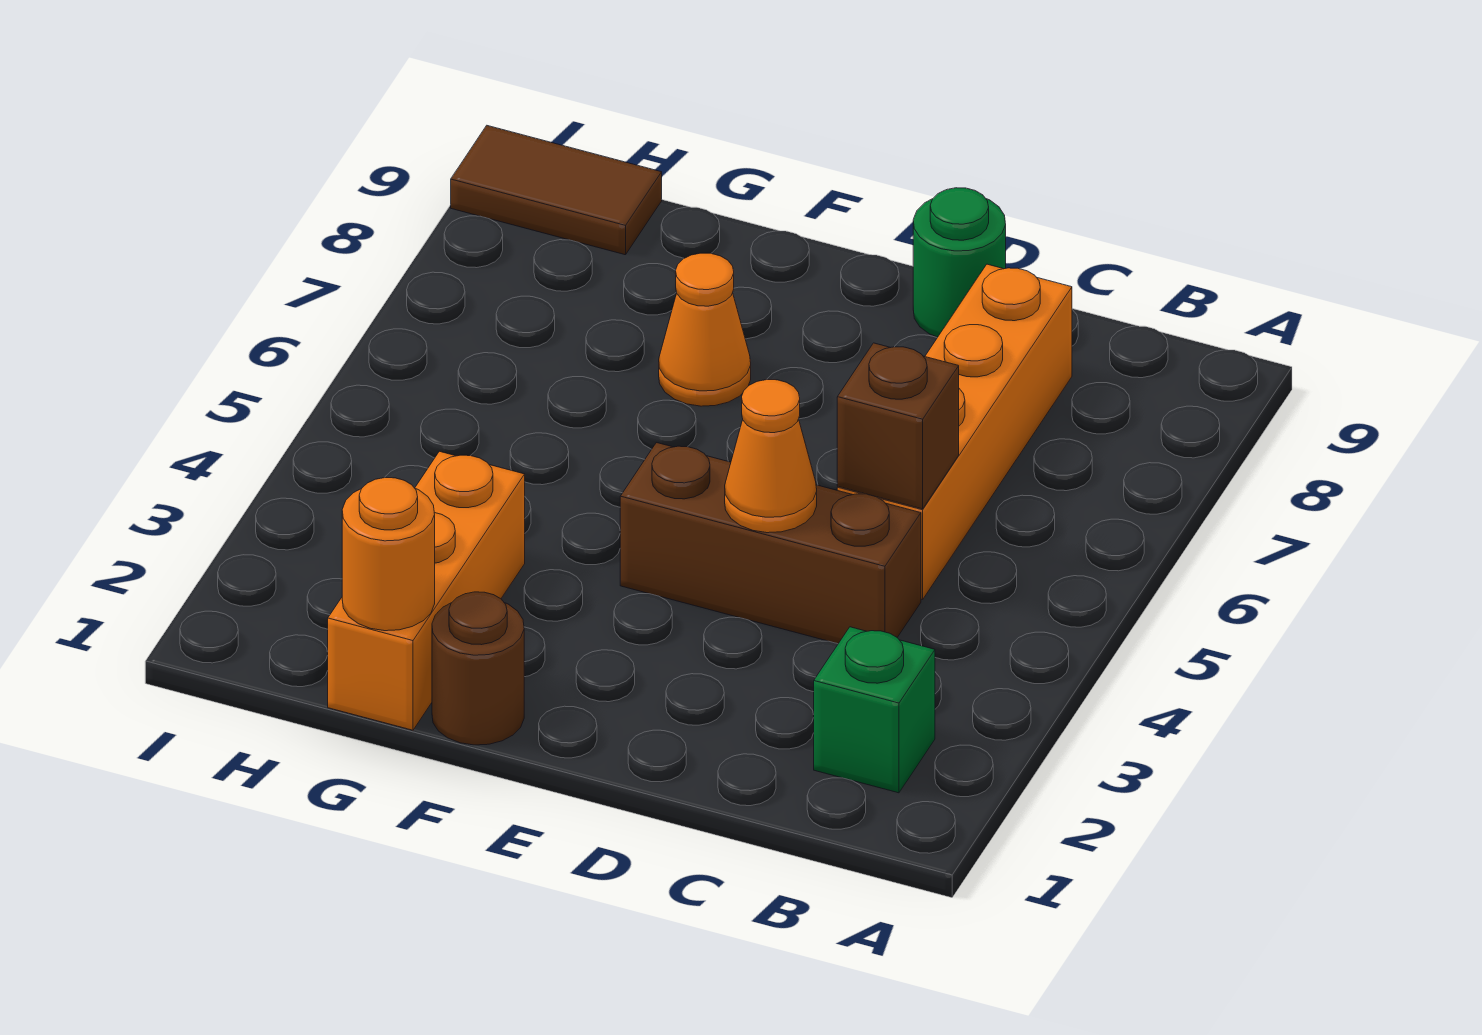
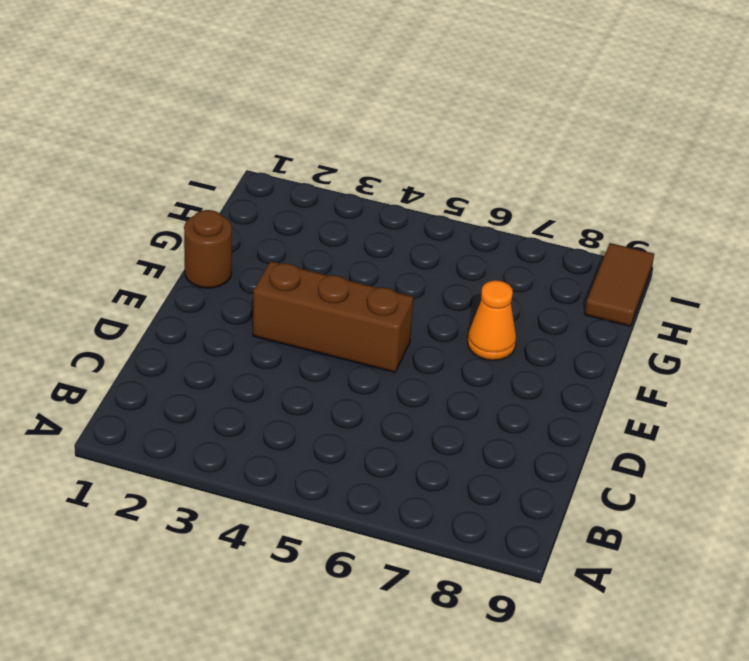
brown brick E3:E5 level 1 -> brown brick C4:E4 level 1
none -> green brick B2 level 1
none -> orange brick C5:C8 level 1

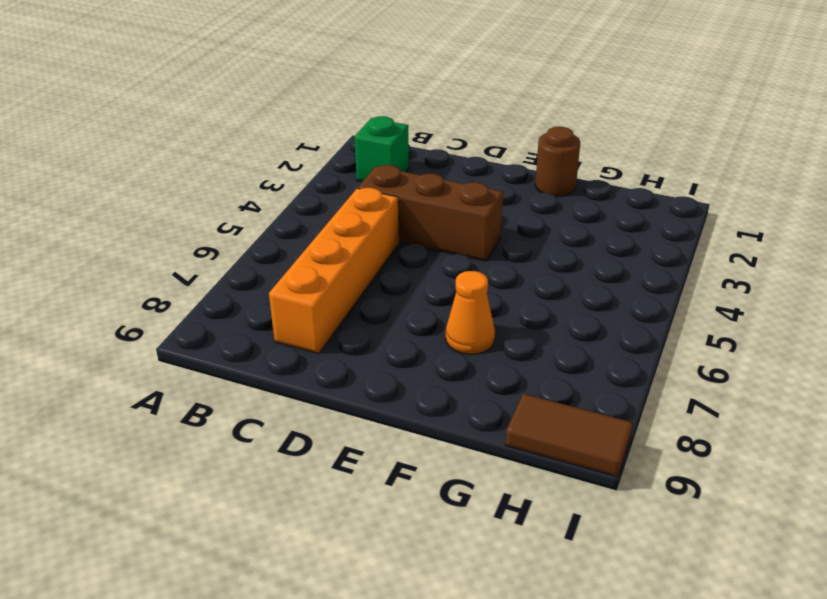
none -> green round brick D9 level 1
none -> orange brick G1:G3 level 1

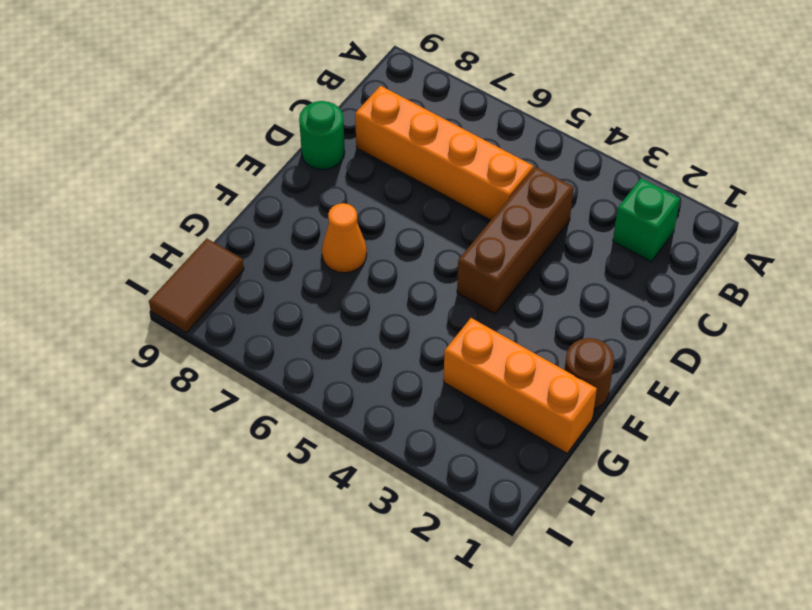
none -> brown brick C5 level 2
none -> orange cone D4 level 2

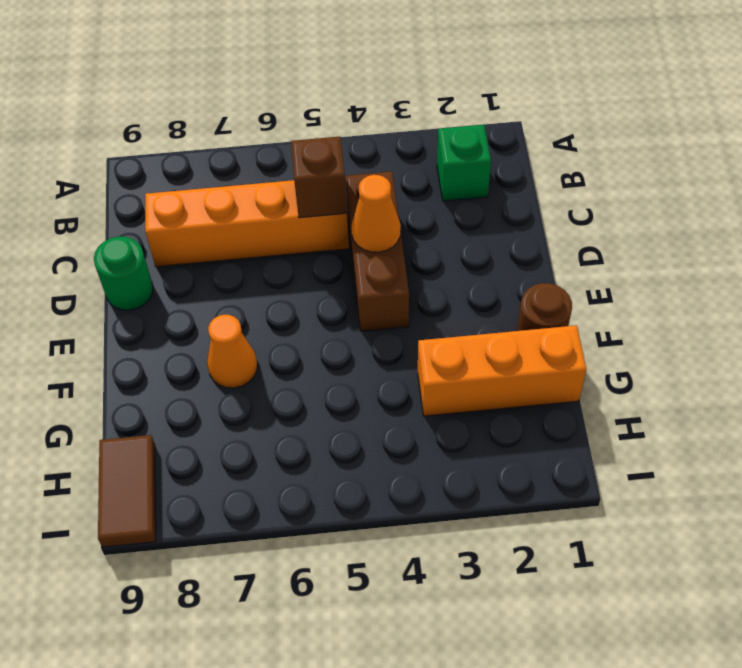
none -> orange round brick G1 level 2

